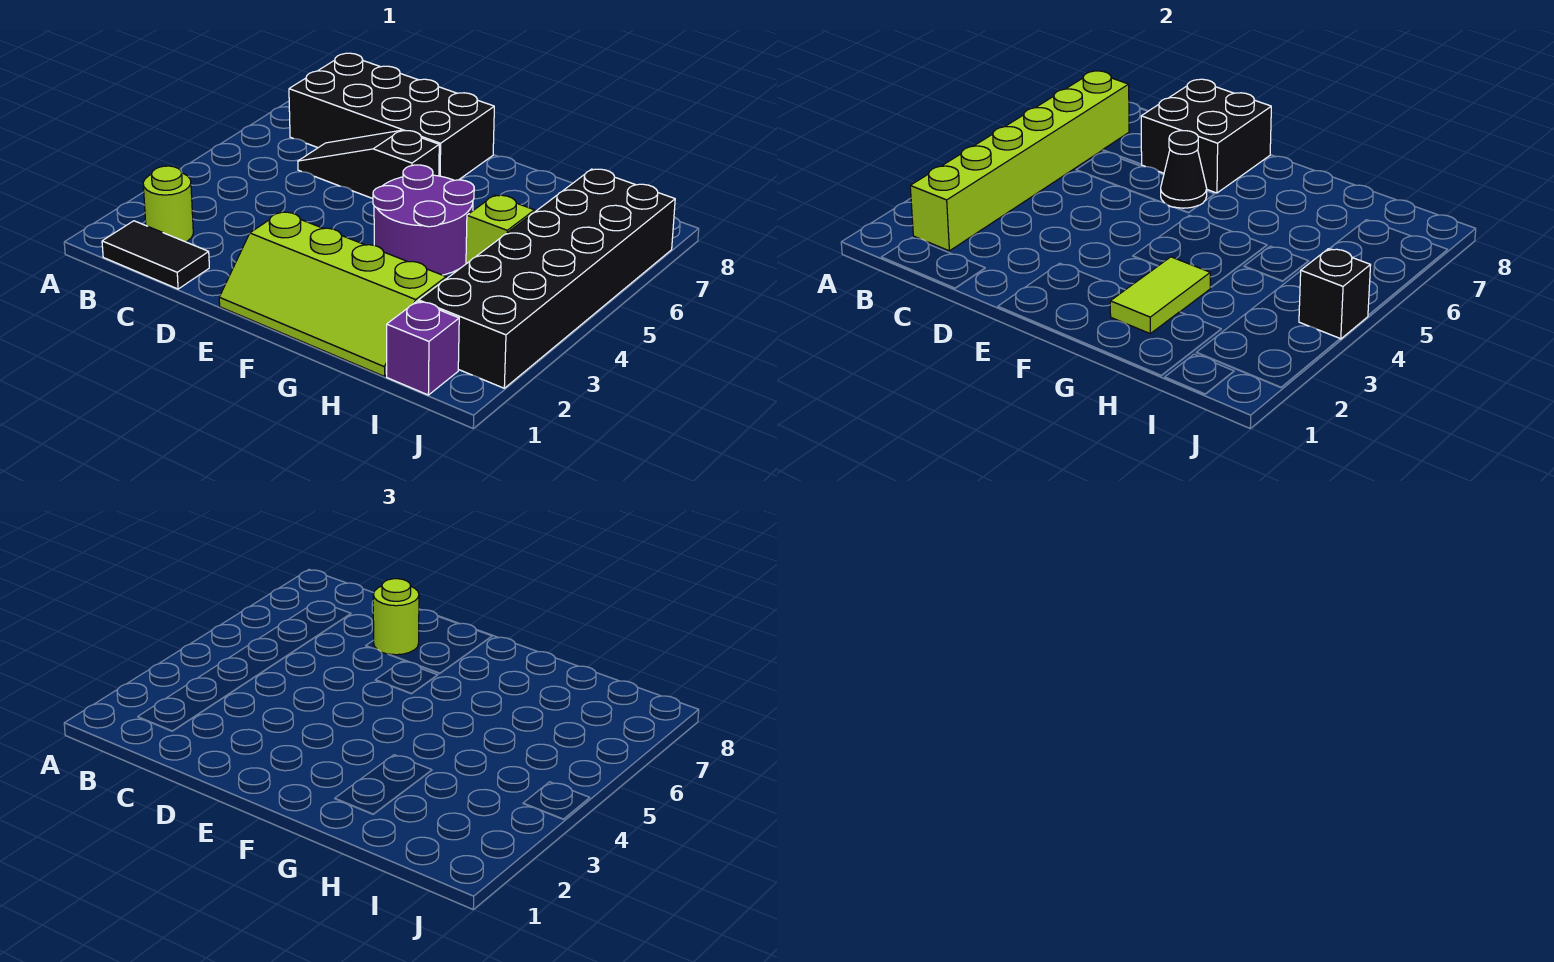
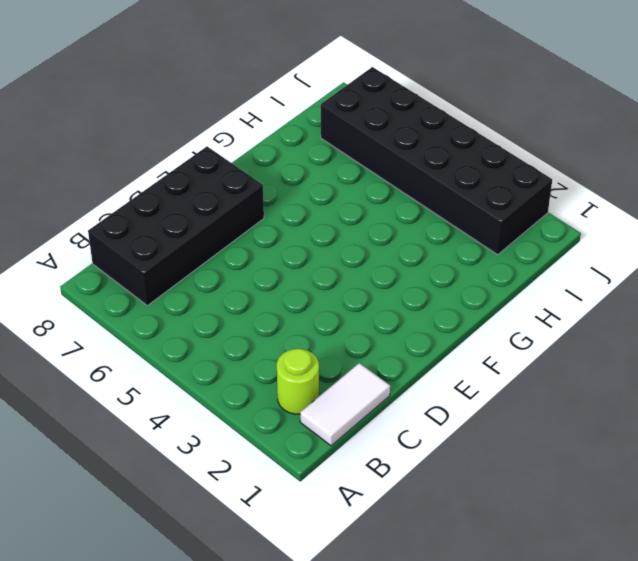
white tile B1:C1 level 1 -> black tile B1:C1 level 1
none -> black slope C6:E6 level 1 top E
none -> lime slope E1:H2 level 1 top 2
none -> purple round brick F4:G5 level 1

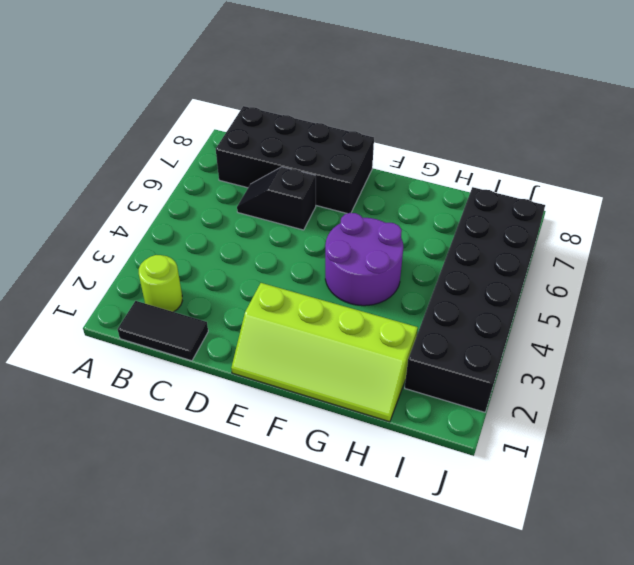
black slope C6:D6 level 1 top D -> black slope C6:E6 level 1 top E
none -> lime brick H5 level 1
none -> purple brick I1 level 1
none -> lime brick B2:B7 level 2

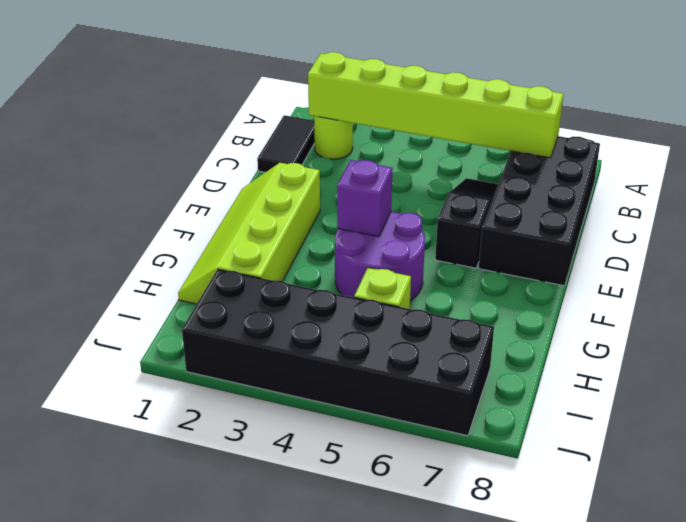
purple brick F4 level 2 -> purple brick I1 level 1
none -> black brick D7:E8 level 2
none -> black cone E6 level 2
none -> lime tile G2:G3 level 2

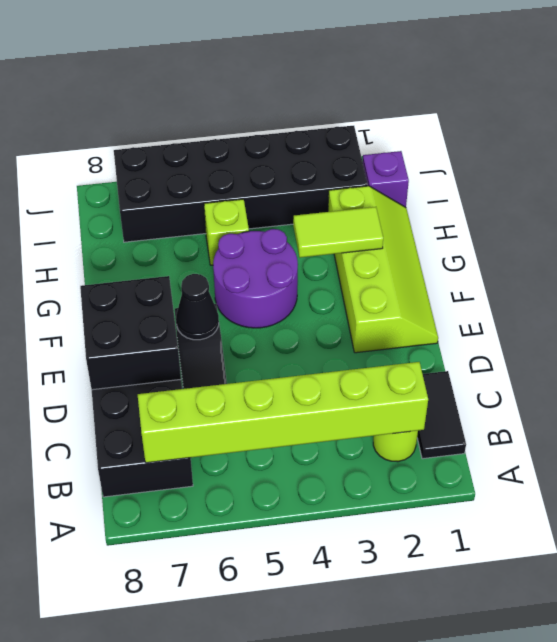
none -> black brick J4 level 2
none -> lime round brick D7 level 3

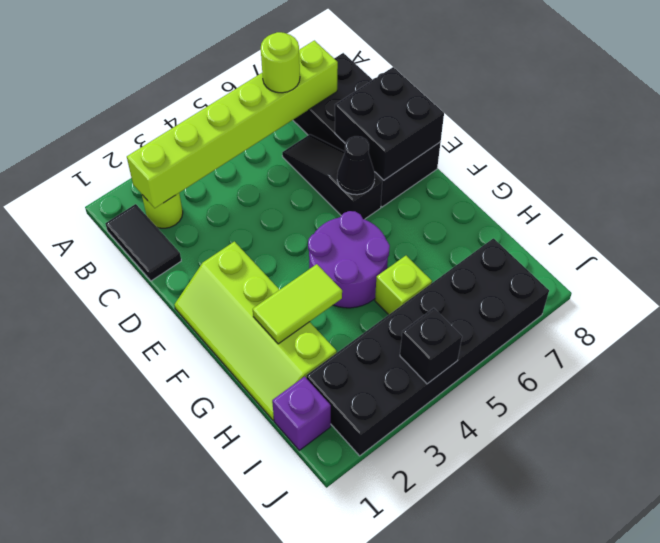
lime round brick B6 level 3 -> lime round brick D7 level 3

